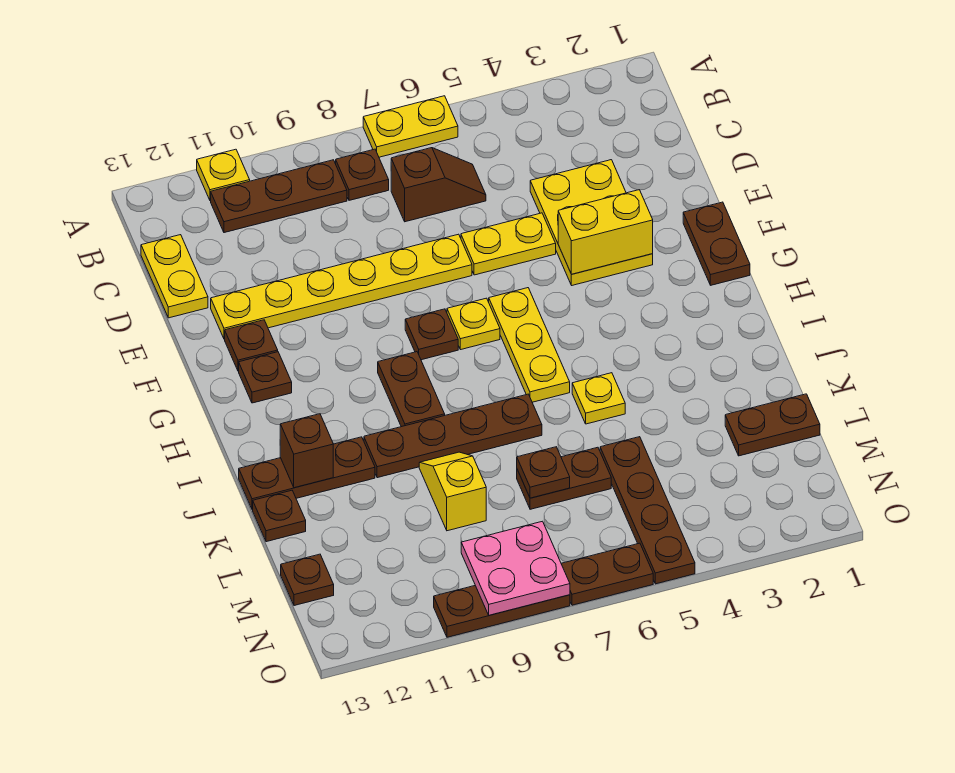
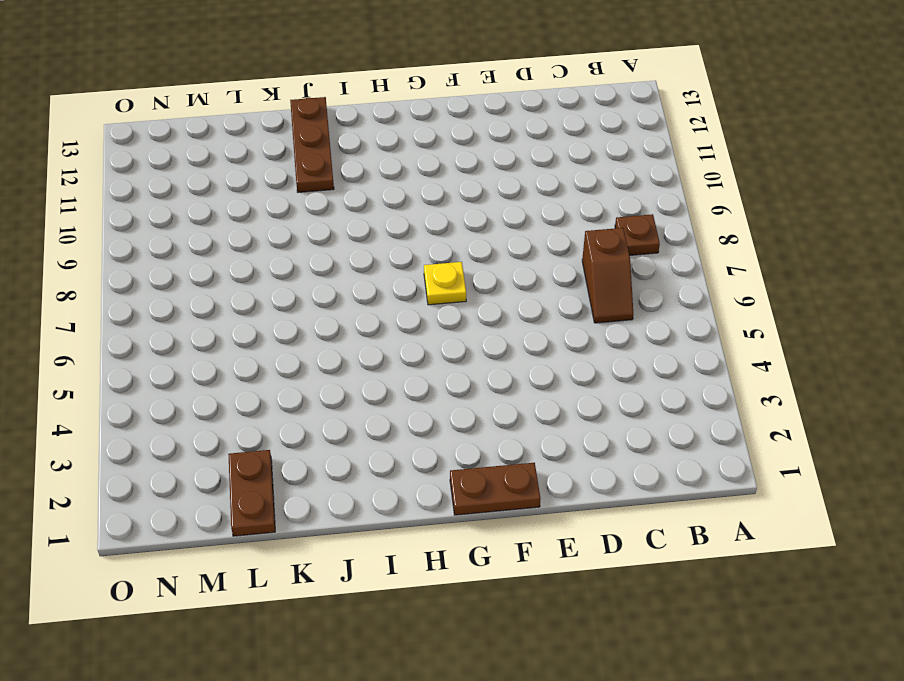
none -> yellow plate A6:A7 level 1
none -> yellow plate A11 level 1
none -> brown plate B9:B11 level 1
none -> yellow plate C13:D13 level 1

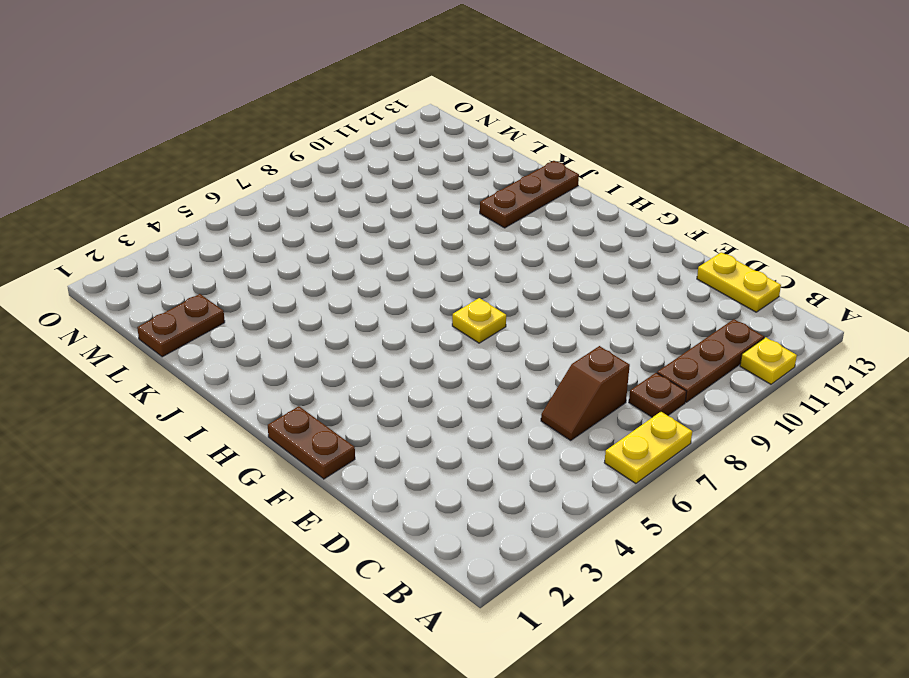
none -> yellow plate D3:F4 level 1
none -> yellow plate E5:E6 level 1
none -> yellow plate E7:E12 level 1
none -> brown plate F12 level 1

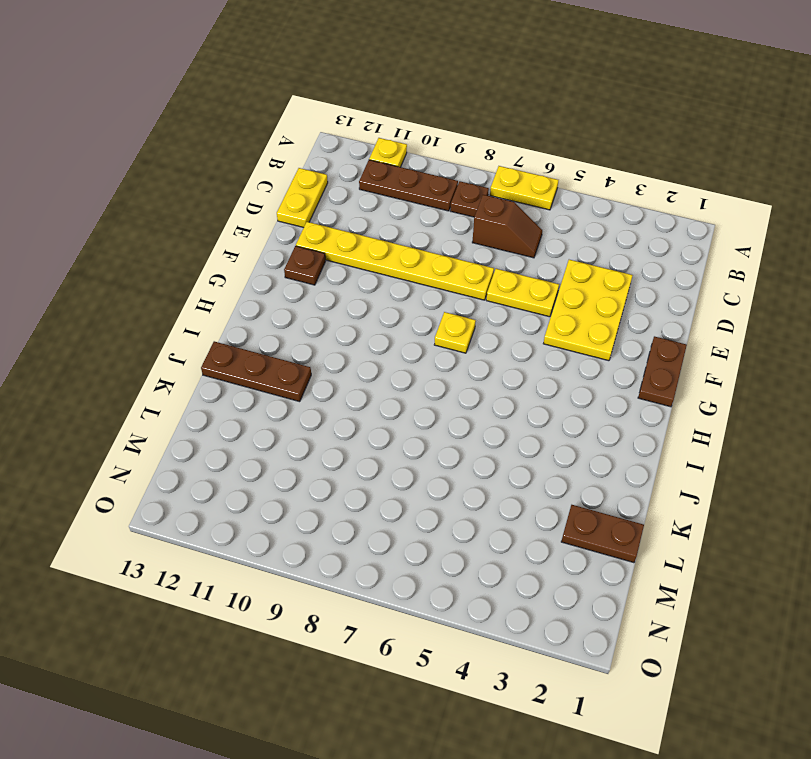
none -> yellow plate G6:I6 level 1
none -> brown plate G8 level 1
none -> brown plate G12 level 1
none -> brown plate H9:I9 level 1

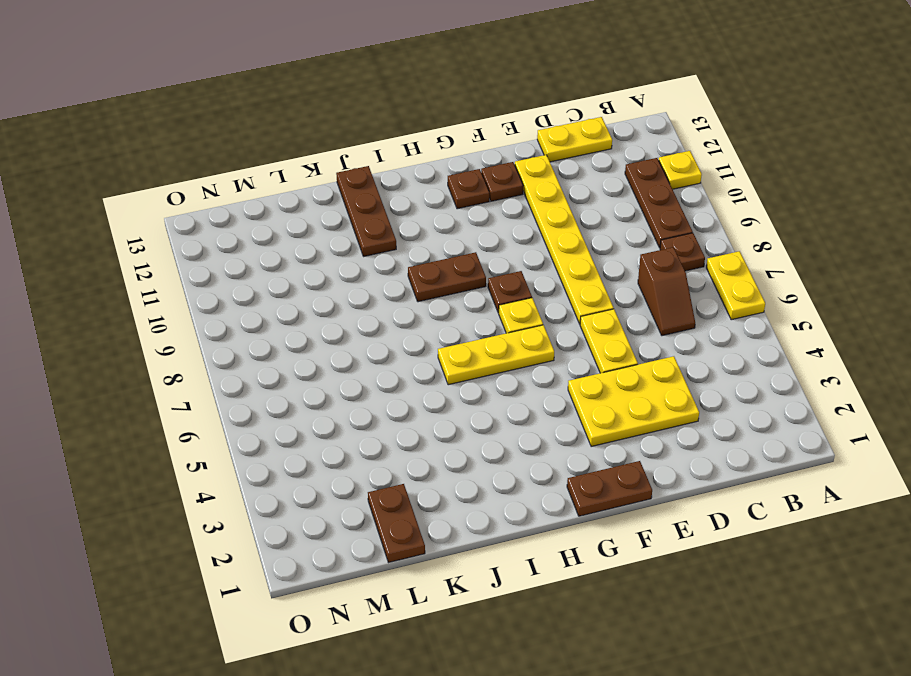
none -> yellow plate J5 level 1
none -> brown plate J7:J10 level 1
none -> yellow slope K9:L9 level 1 top L
none -> brown plate K13 level 1

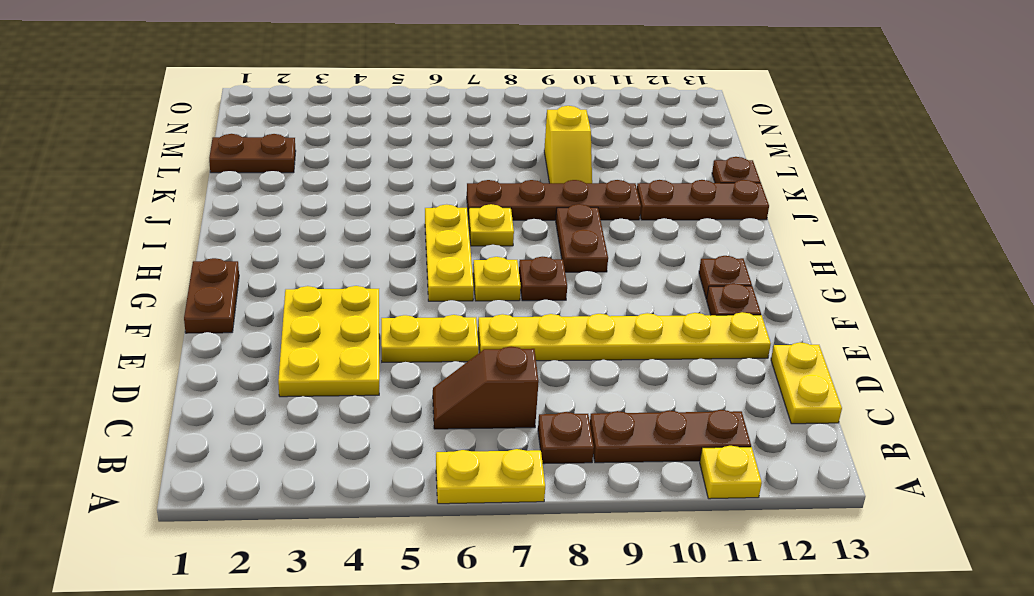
yellow plate I7 level 1 -> yellow plate J5 level 1
none -> brown plate L5:O5 level 1
none -> brown plate L6:L7 level 1
none -> brown plate M13 level 1
none -> brown plate O6:O7 level 1

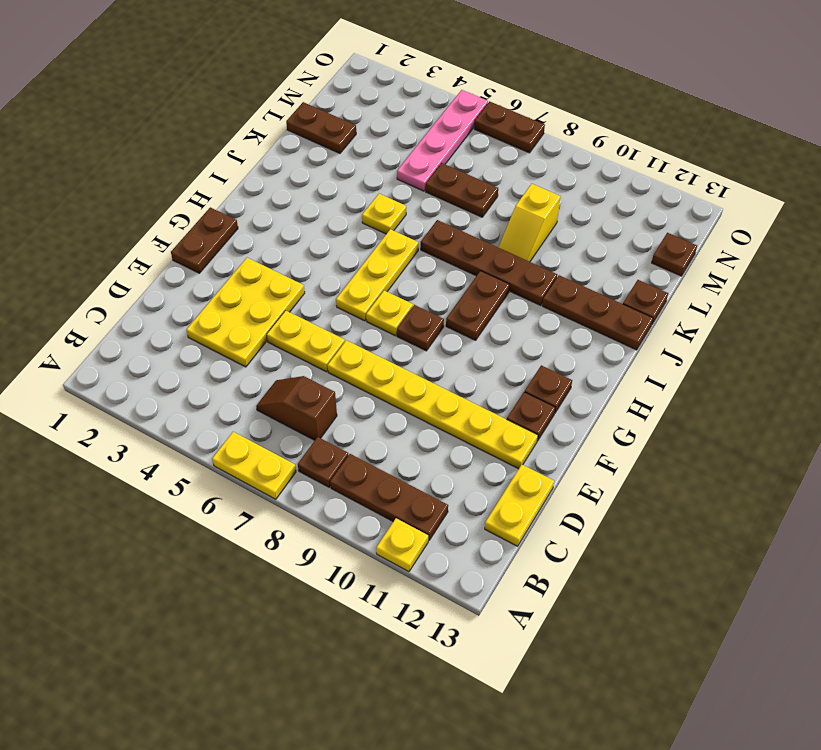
pink plate L5:O5 level 1 -> brown plate L5:O5 level 1
none -> brown plate O8:O10 level 1
none -> yellow brick F3:F4 level 2
none -> brown brick J12 level 2
none -> brown plate L7 level 2

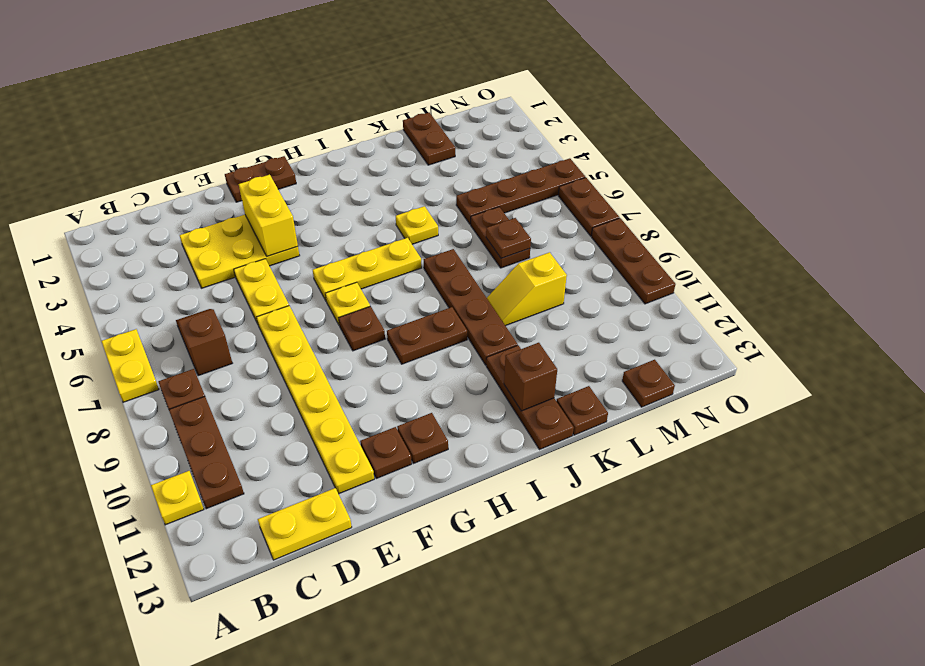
none -> pink plate N8:O9 level 2

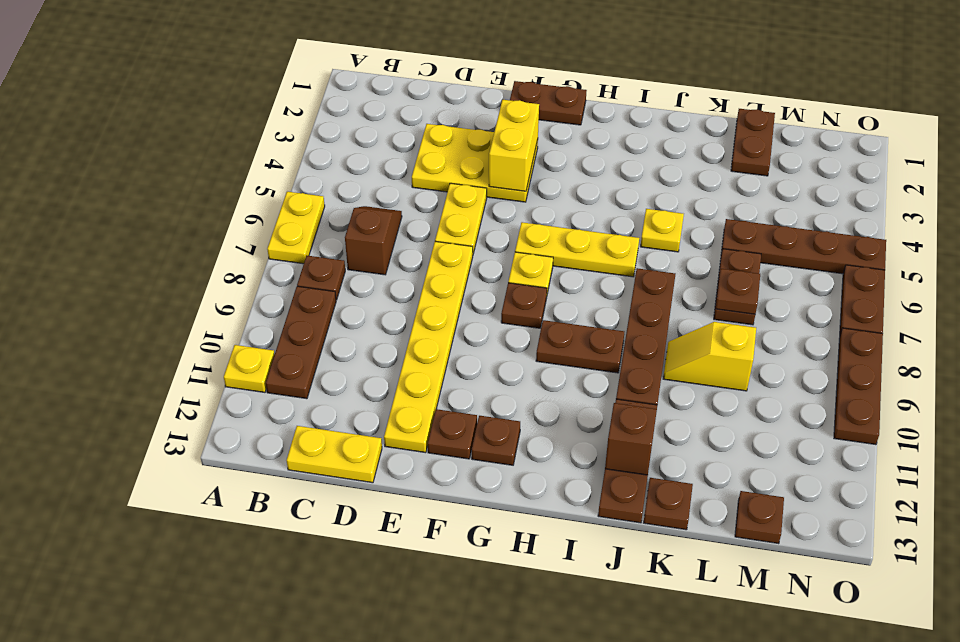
none -> pink plate N8:O9 level 2

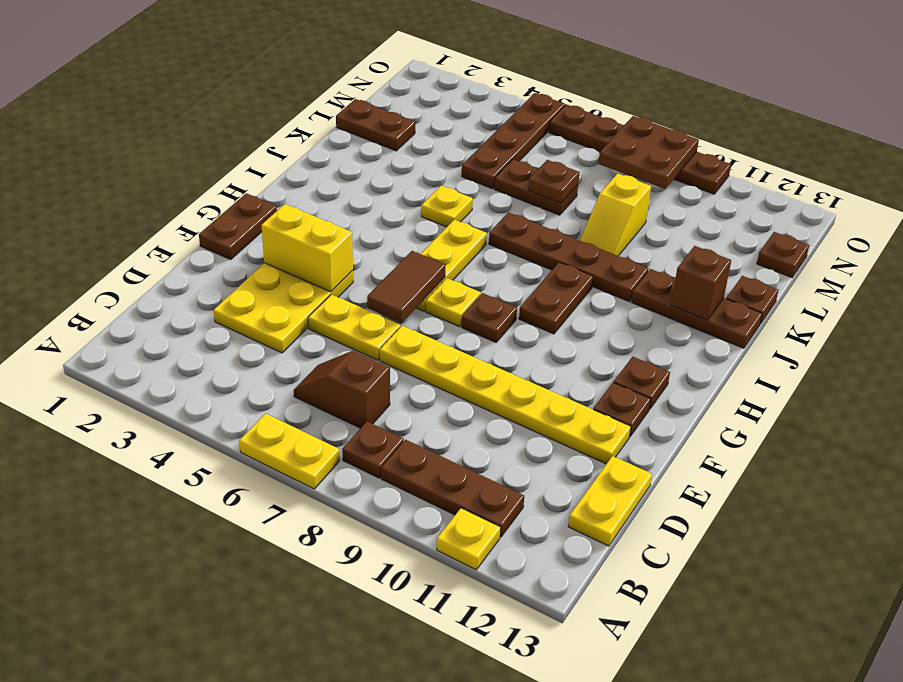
brown tile F6:G6 level 2 -> none
brown plate N8:O9 level 2 -> pink plate N8:O9 level 2

